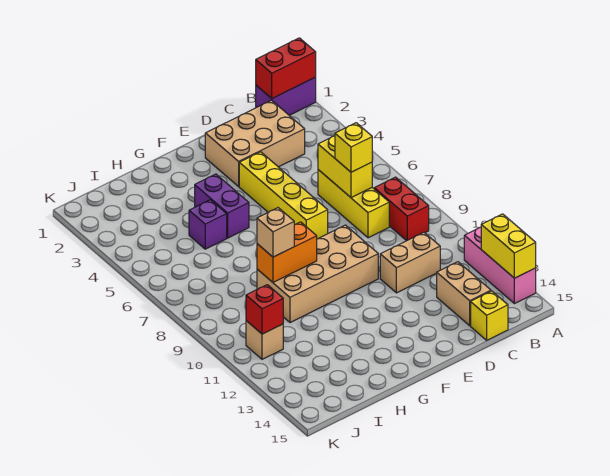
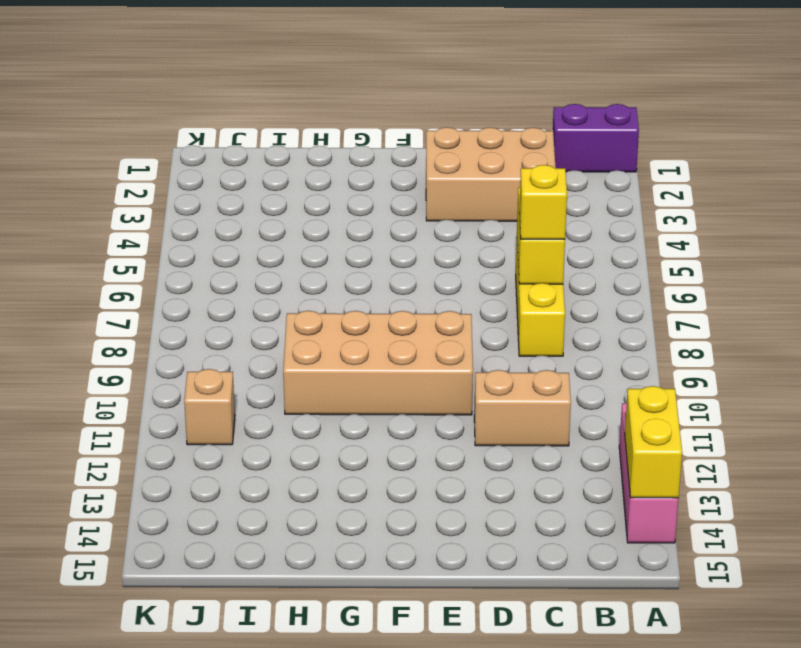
none -> red brick B8:B9 level 1
none -> tan brick C13:C14 level 1
none -> yellow brick C15 level 1

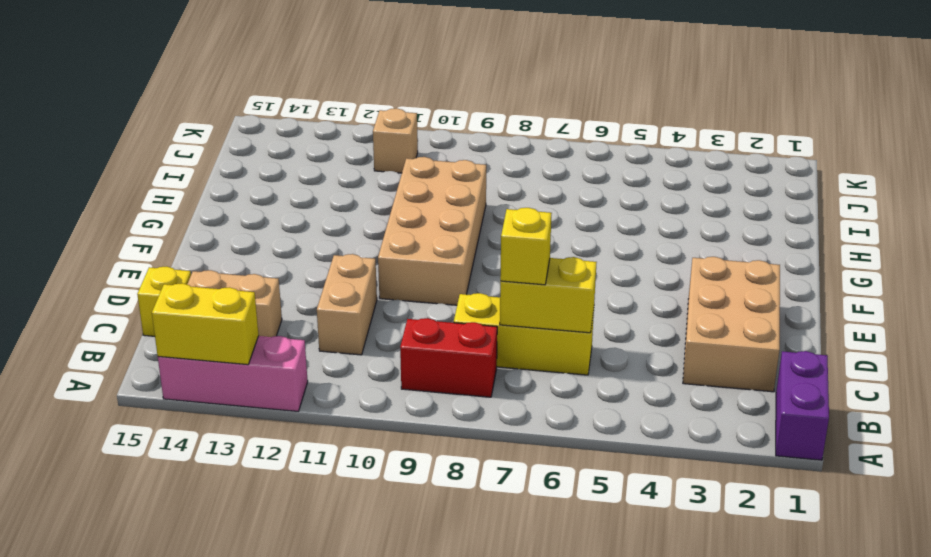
none -> yellow brick E4:E7 level 1
none -> purple brick G4:G5 level 1
none -> purple brick H5 level 1

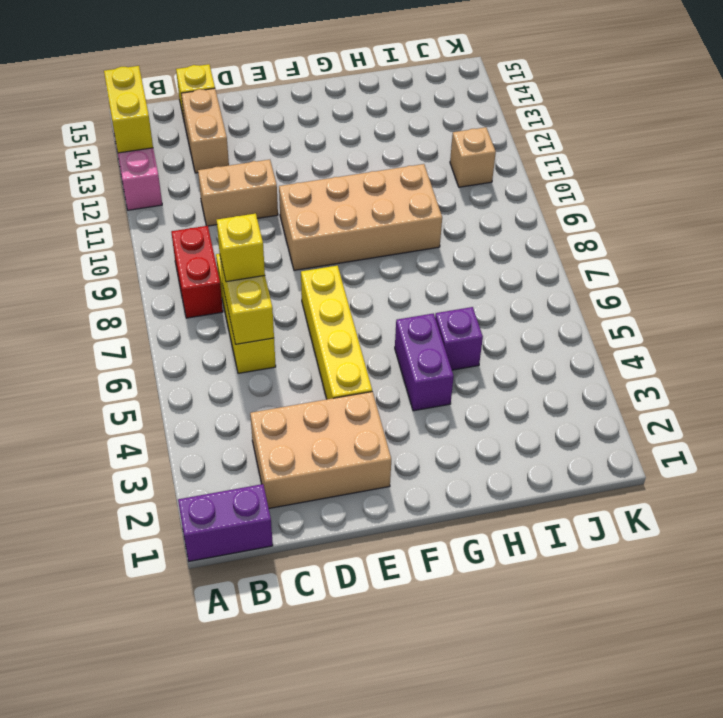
none -> red brick A1:B1 level 2
none -> orange brick G9:H9 level 2
none -> red brick J11 level 2

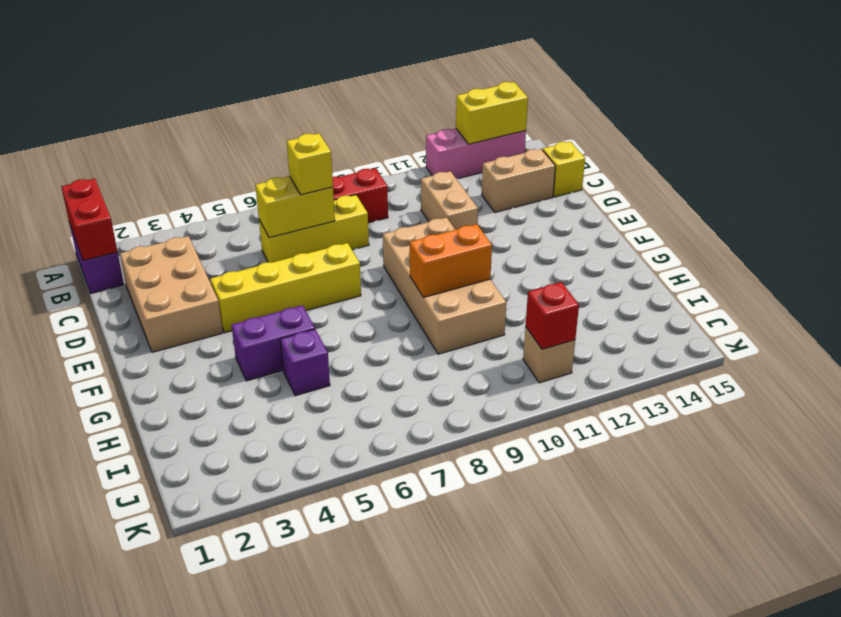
orange brick G9:G10 level 2 -> orange brick G9:H9 level 2
none -> tan brick H9 level 3

